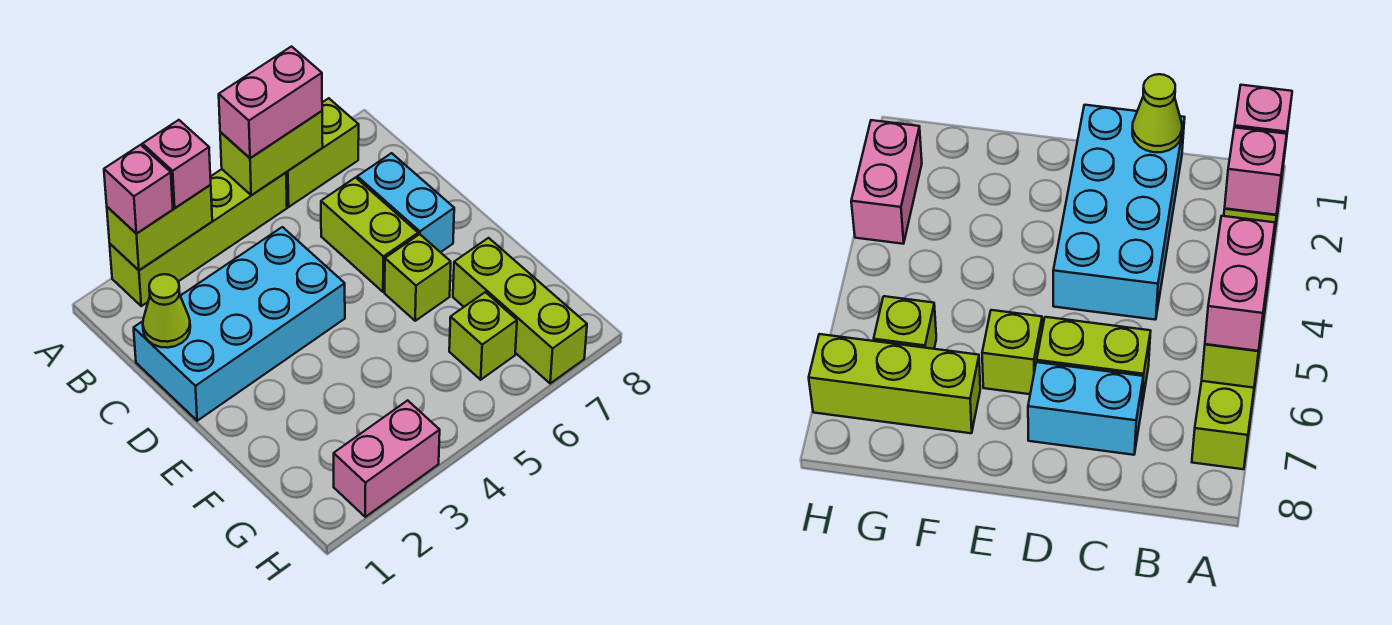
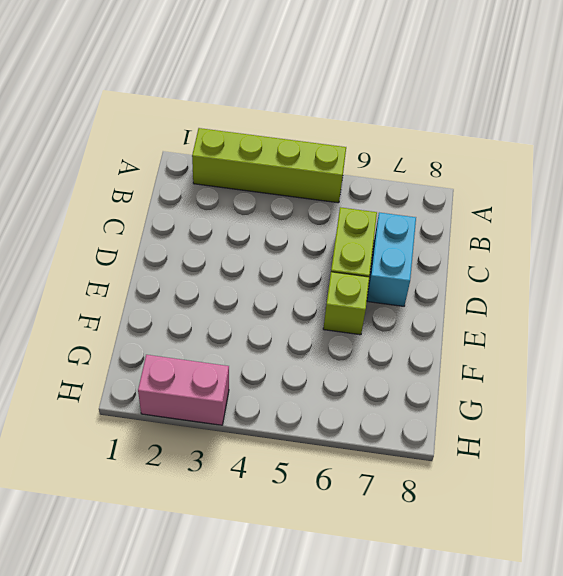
none -> lime brick A6:A7 level 1
none -> cyan brick C1:D4 level 1
none -> lime brick F7:H7 level 1

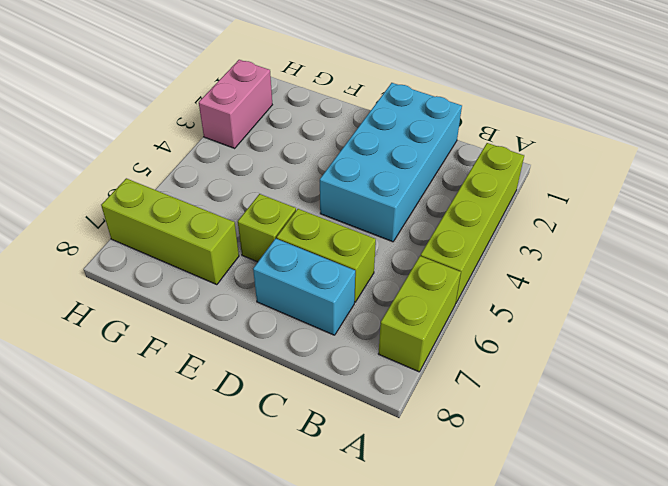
none -> lime brick G6 level 1
none -> lime brick A2:A3 level 2
none -> lime brick A5:A6 level 2

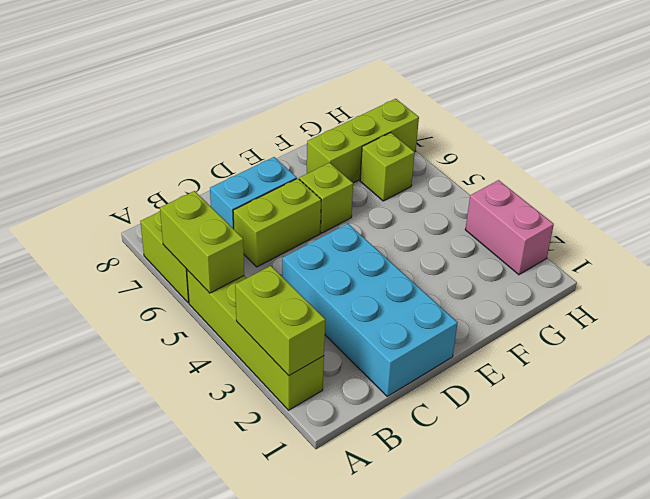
none -> lime cone C1 level 2
none -> pink brick A2 level 3
none -> pink brick A3 level 3

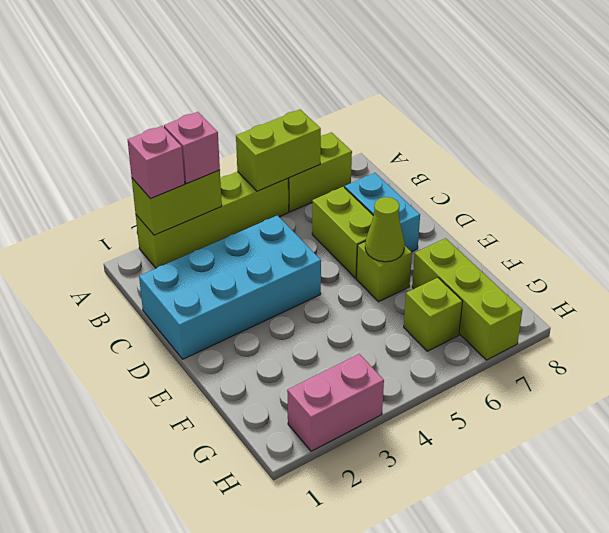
lime cone E6 level 2 -> lime cone C1 level 2
none -> pink brick A5:A6 level 3

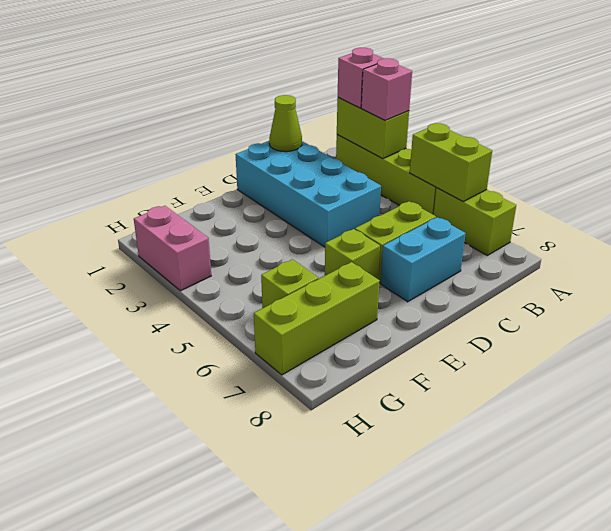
none -> pink brick A5:A6 level 3

